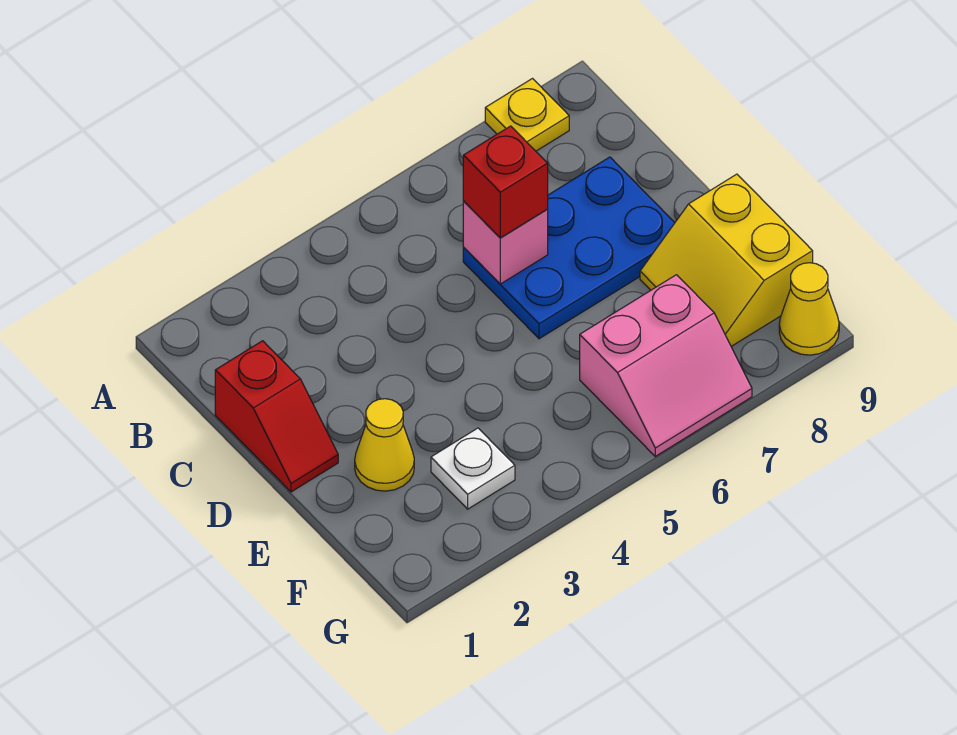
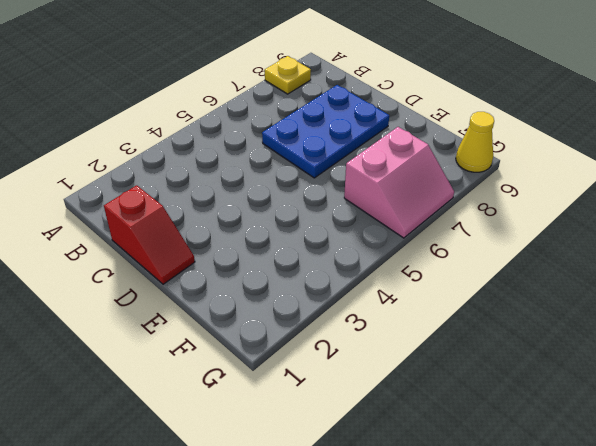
none -> yellow cone E2 level 1
none -> yellow slope E8:F9 level 1 top 9

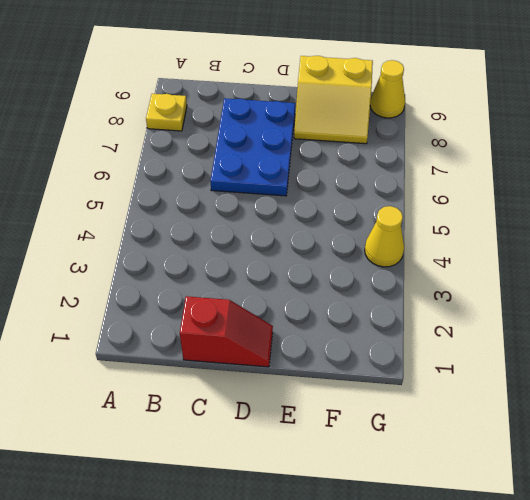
yellow cone G4 level 1 -> yellow cone E2 level 1
none -> white plate F3 level 1
none -> pink slope F6:G7 level 1 top F

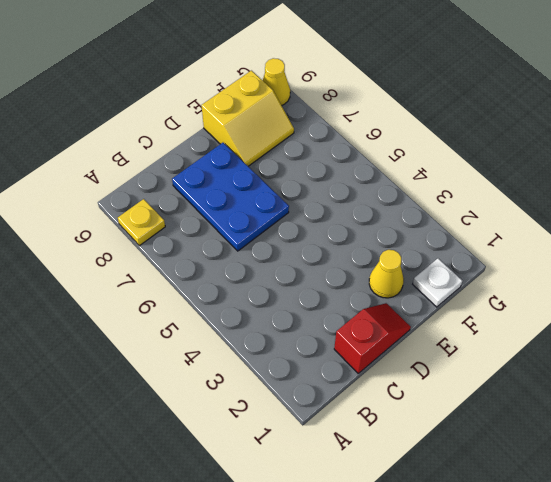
white plate F1 level 1 -> white plate F3 level 1
none -> pink slope F6:G7 level 1 top F
none -> pink brick C6 level 2

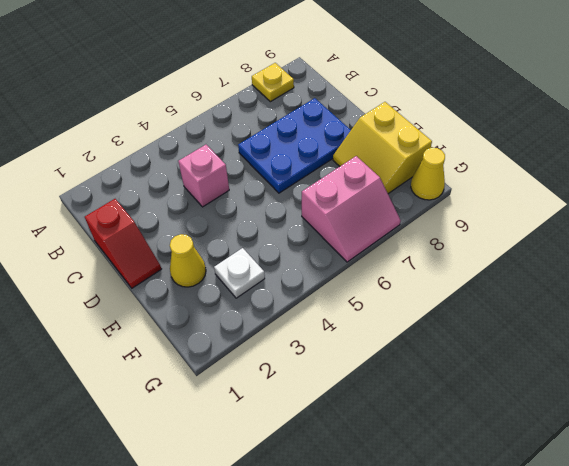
pink brick C4 level 1 -> pink brick C6 level 2
none -> red brick C6 level 3

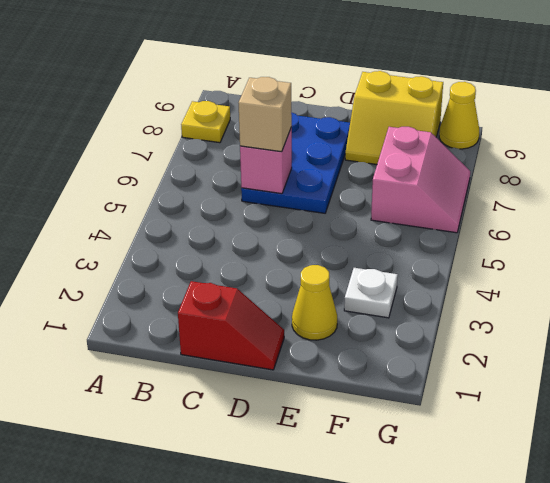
tan brick C6 level 3 -> red brick C6 level 3

